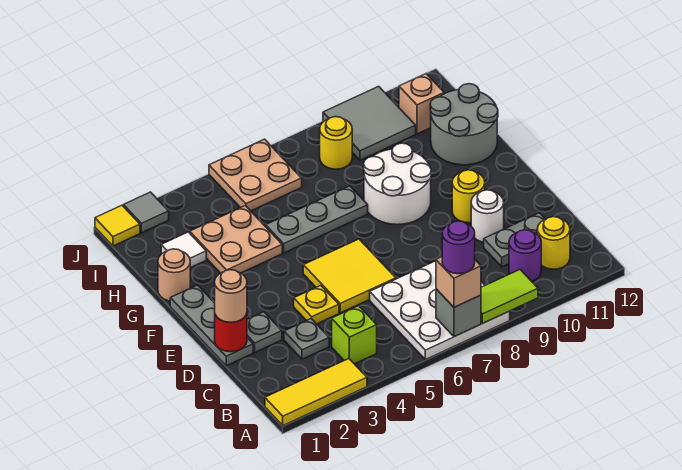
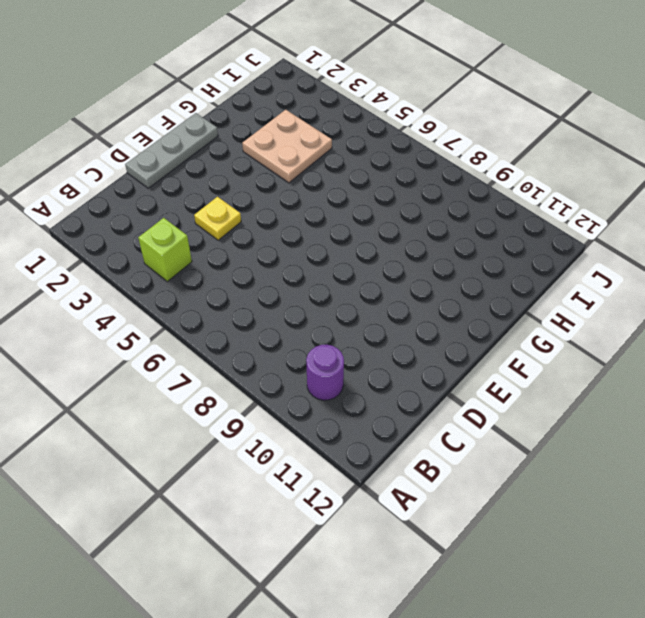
none -> yellow tile A1:A3 level 1
none -> white plate A6:C8 level 1
none -> yellow round brick B11 level 1
none -> grey plate C3 level 1

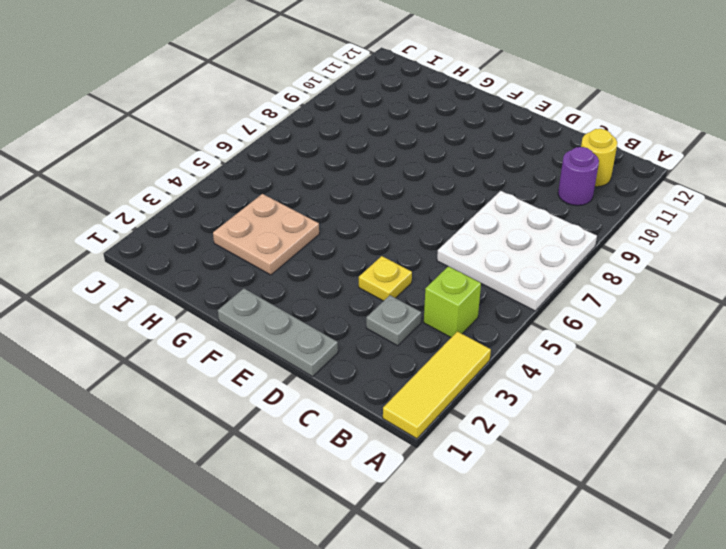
none -> grey plate C10:C11 level 1
none -> grey plate D2 level 1
none -> yellow tile D5:E6 level 1
none -> white round brick D10 level 1

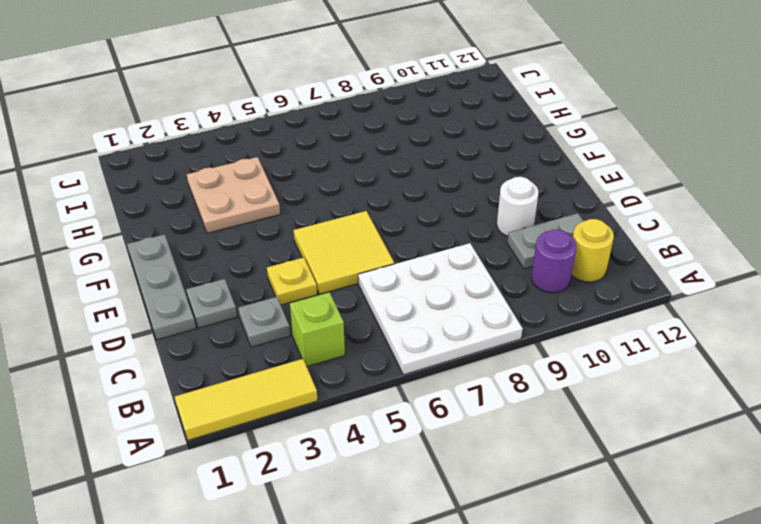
none -> yellow round brick E10 level 1
none -> white round brick F8:G9 level 1
none -> tan round brick G1 level 1
none -> grey plate G5:G7 level 1

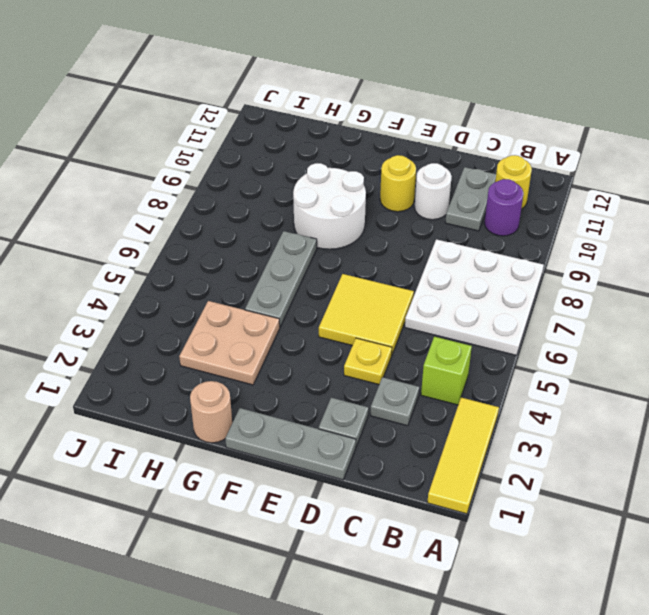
none -> grey round brick G11:H12 level 1
none -> white tile H2 level 1
none -> tan plate I5:J6 level 1
none -> yellow round brick I8 level 1

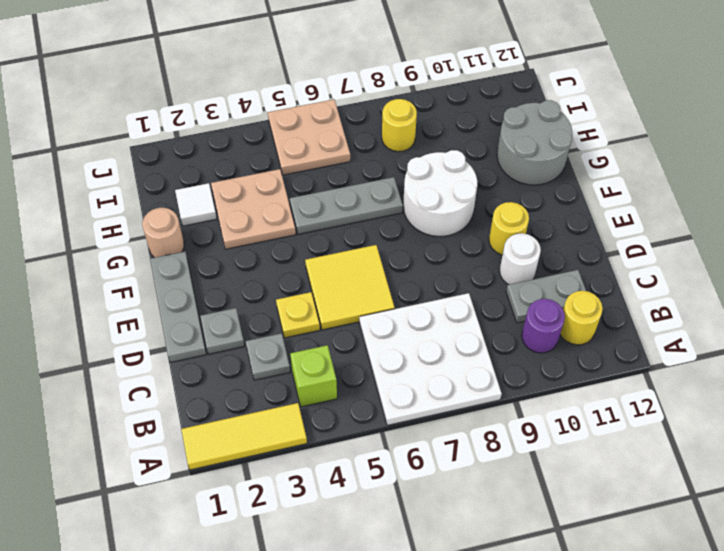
none -> grey tile I9:J10 level 1
none -> tan brick I11 level 1
none -> yellow tile J1 level 1
none -> grey tile J2 level 1

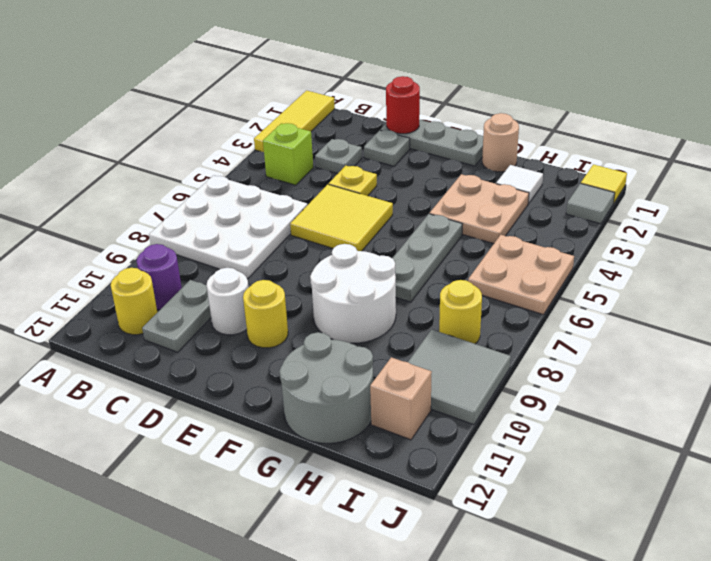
none -> grey brick A7 level 2
none -> lime tile A8:A9 level 2
none -> tan brick A7 level 3
none -> tan round brick D1 level 3

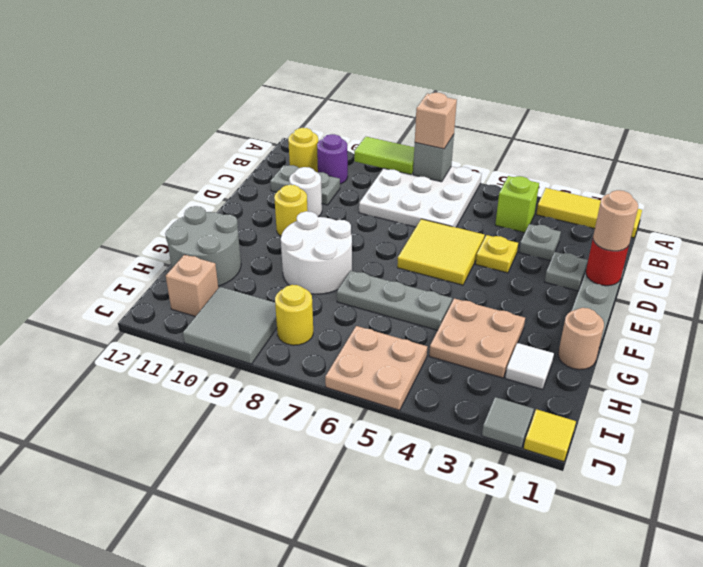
none -> purple round brick A7 level 4

